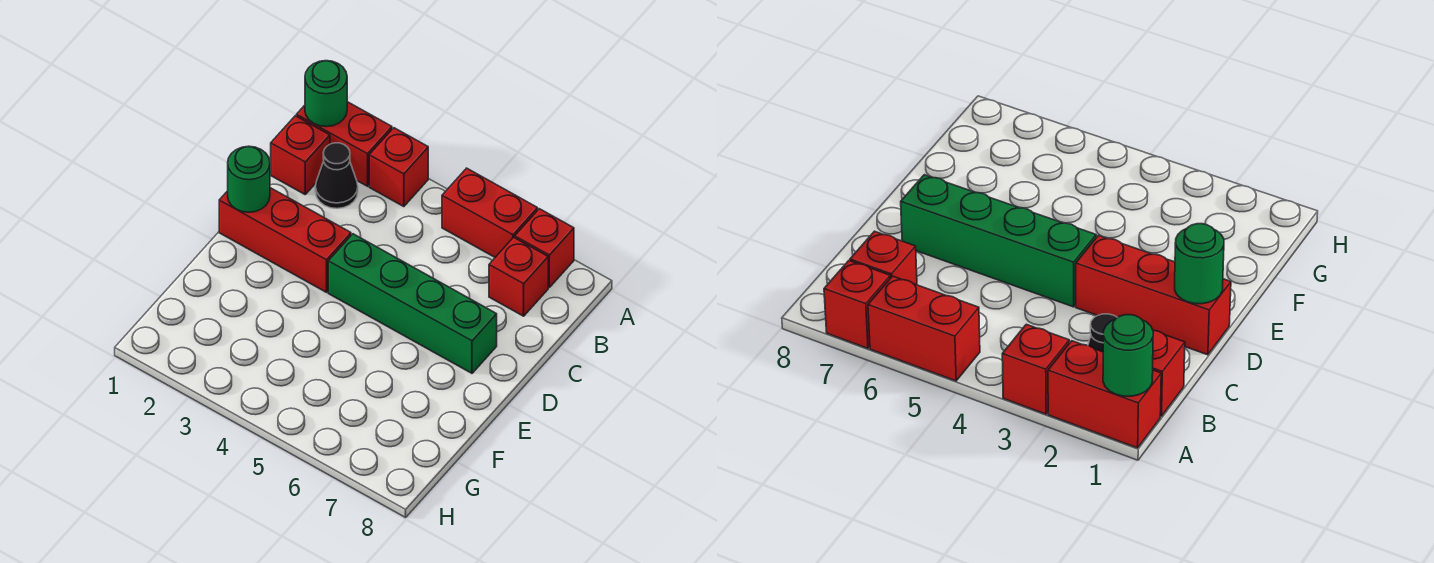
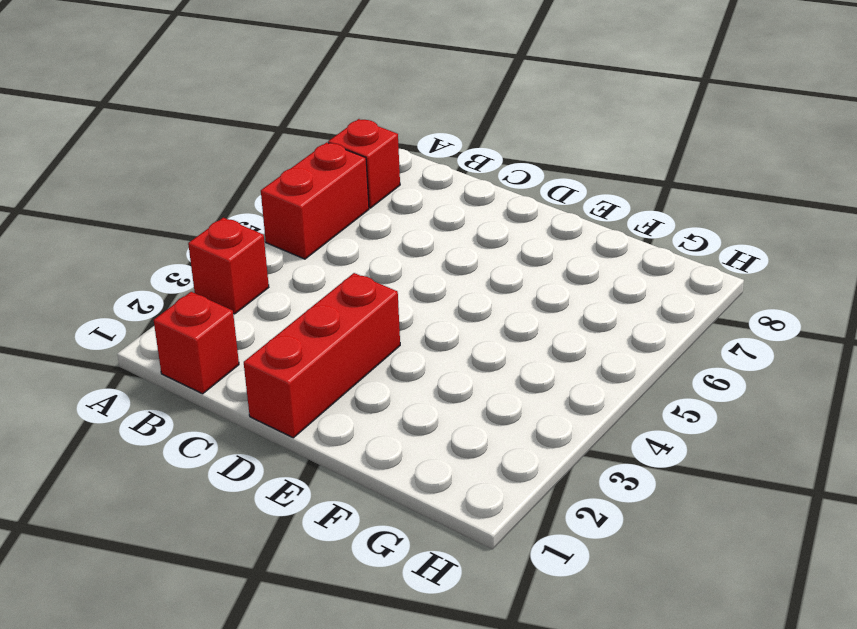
none -> red brick A1:A2 level 1
none -> black cone B2 level 1

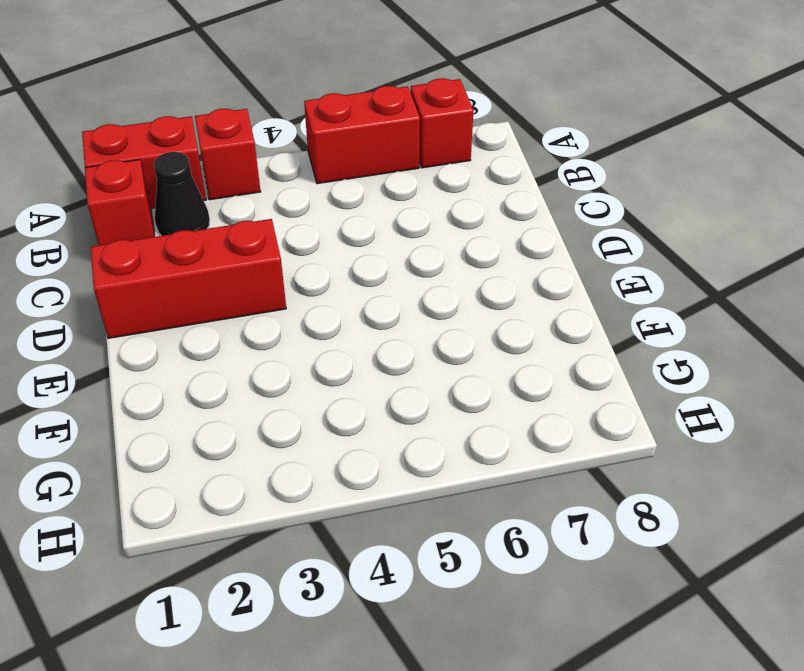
none -> red brick B7 level 1
none -> green brick D4:D7 level 1

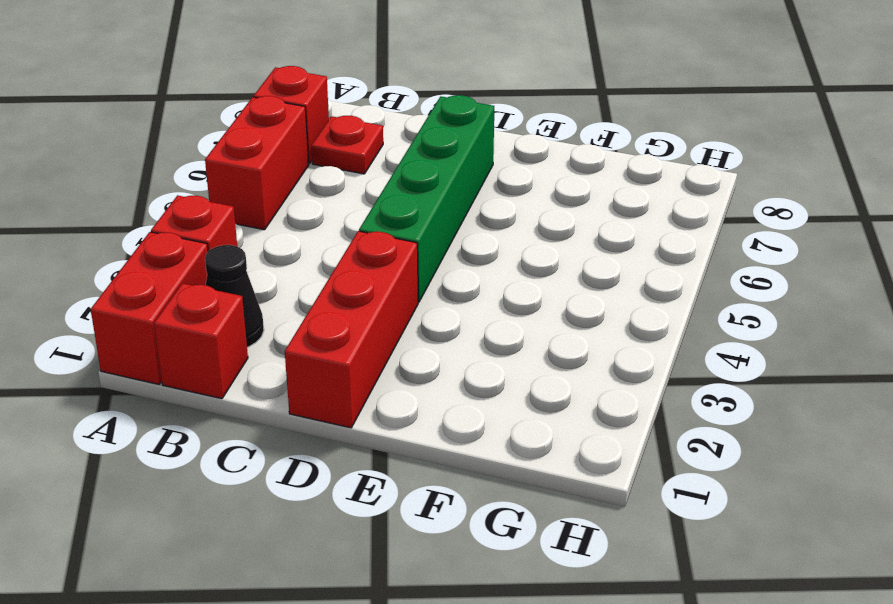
red plate B7 level 1 -> red brick B7 level 1
none -> green round brick A1 level 2
none -> green round brick D1 level 2

